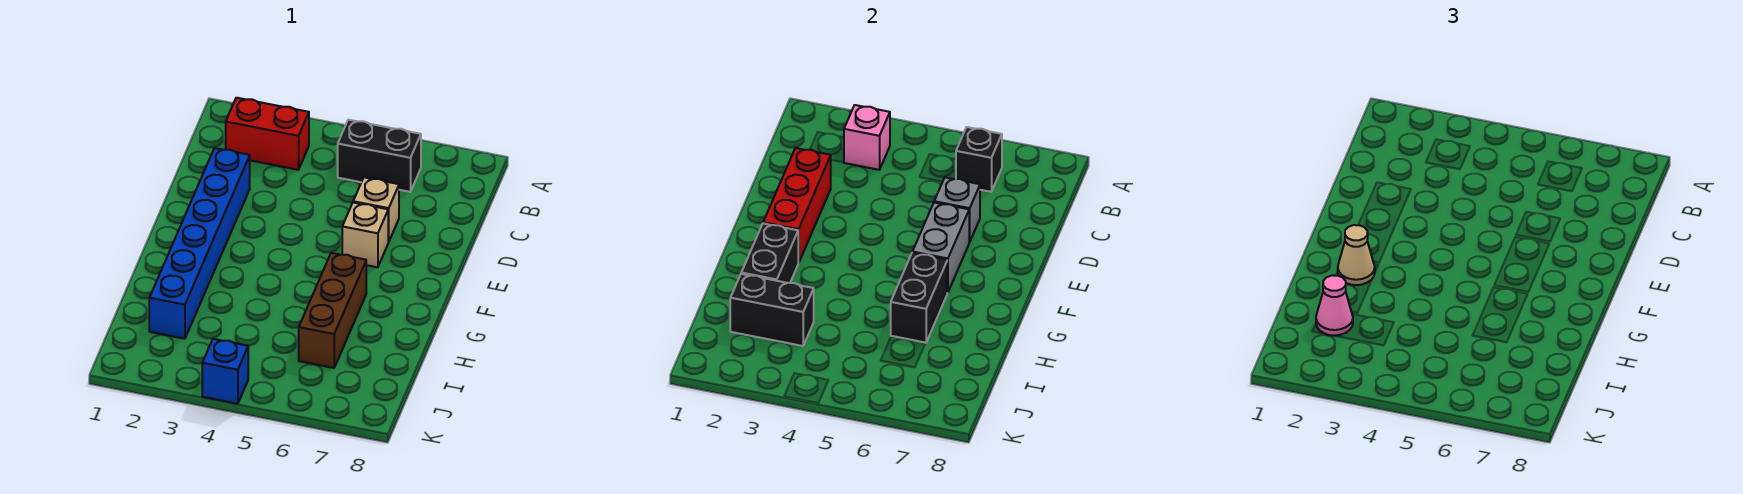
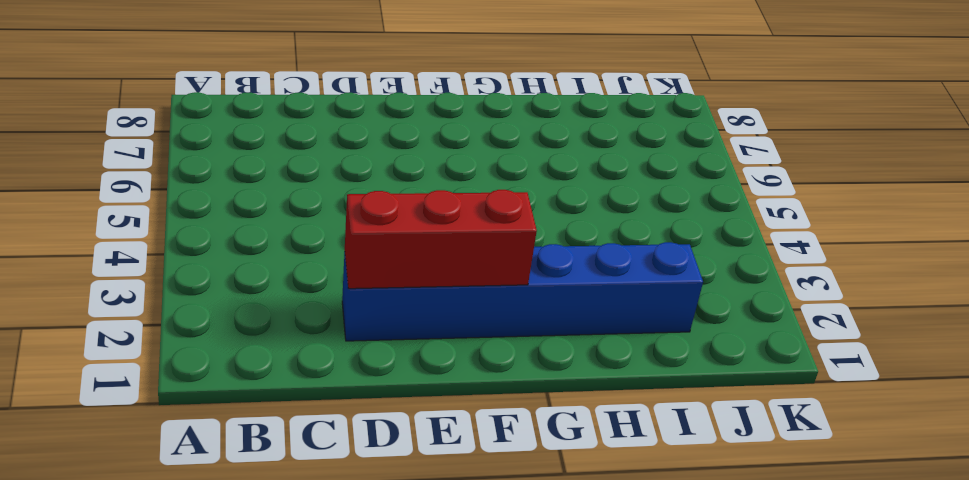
none -> red brick B2:B3 level 1
none -> black brick B5:B6 level 1
none -> tan brick D6 level 1

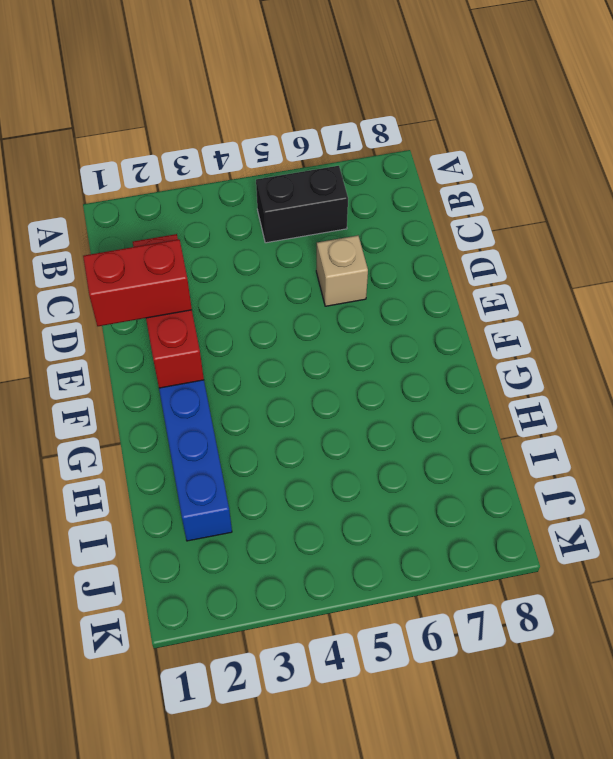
red brick E1:E2 level 3 -> red brick B2:B3 level 1
none -> tan brick E6 level 1
none -> brown brick G6:I6 level 1
none -> blue brick K4 level 1

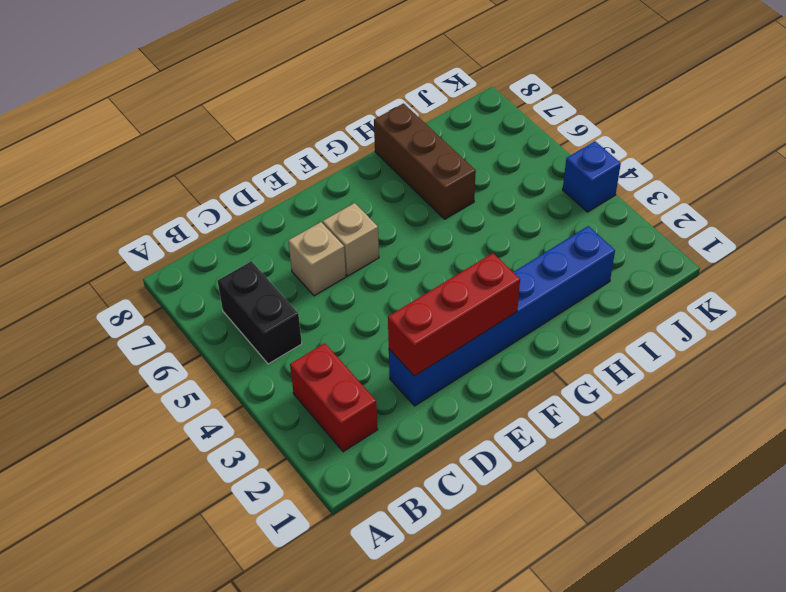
brown brick H6:H8 level 1 -> brown brick G6:I6 level 1
none -> pink brick B3 level 2
none -> black brick B6 level 2
none -> grey brick D6 level 2

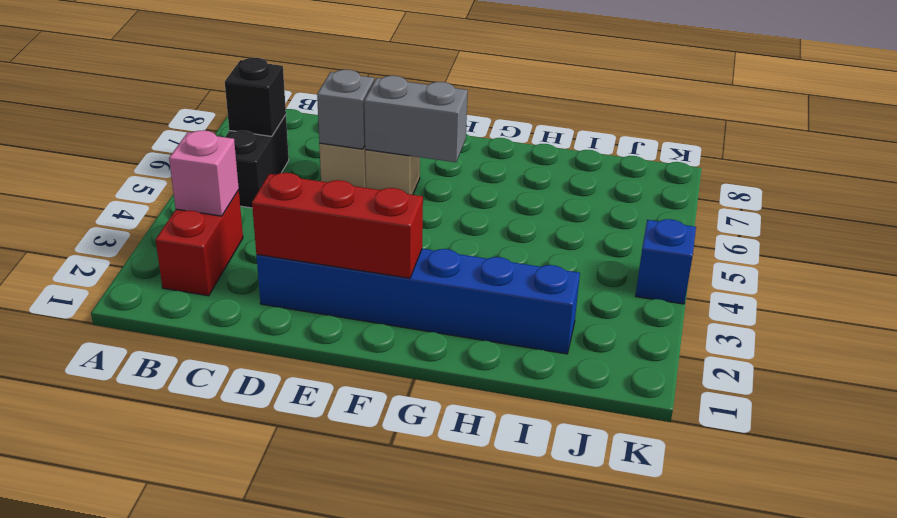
none -> brown brick G6:I6 level 1
none -> black brick G2:H2 level 2
none -> black brick G6:H6 level 2

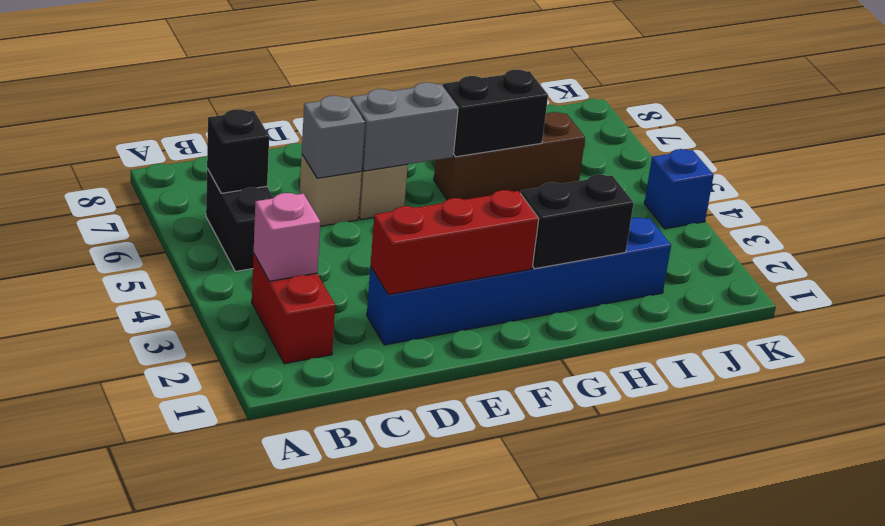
none -> black brick I2:I3 level 2
none -> tan cone G2 level 3
none -> pink cone I2 level 3

